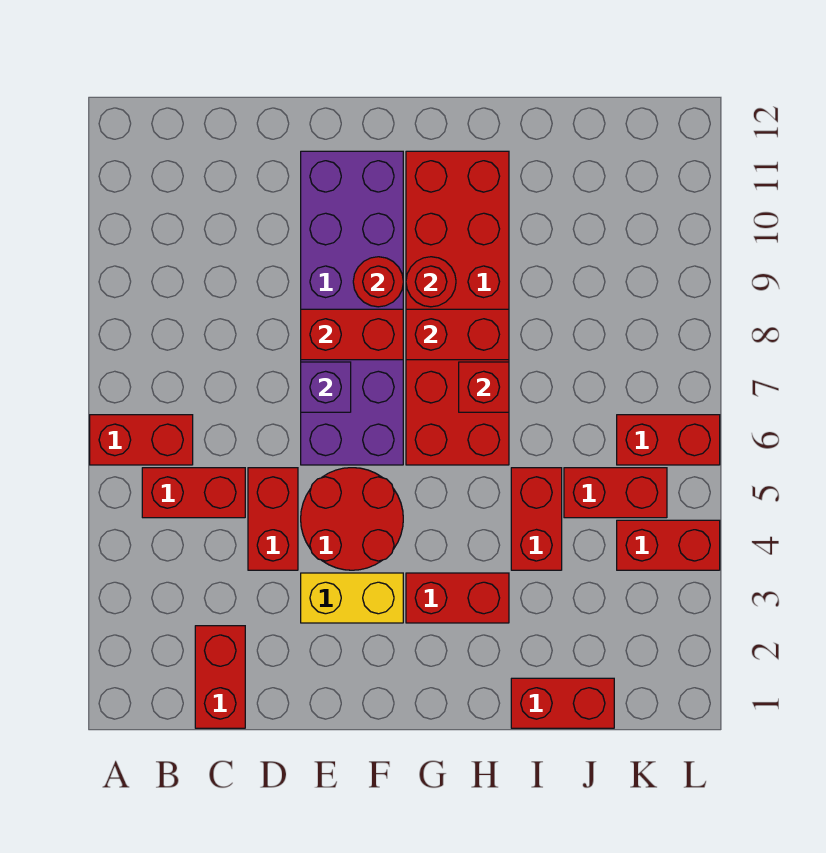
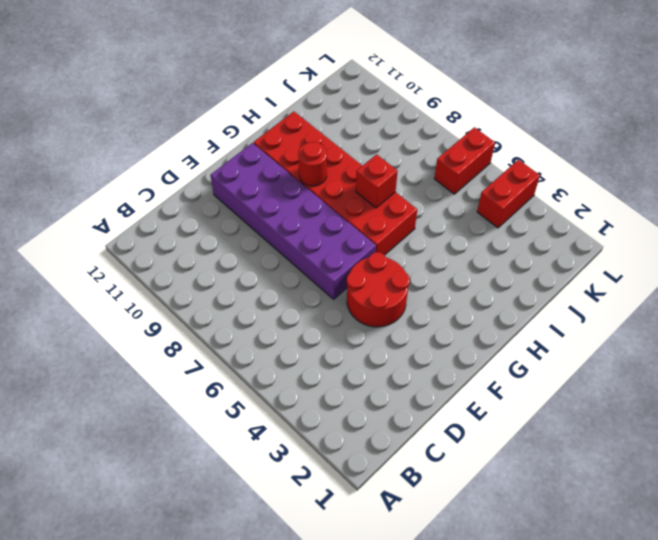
none -> red brick A6:B6 level 1
none -> red brick B5:C5 level 1
none -> red brick C1:C2 level 1

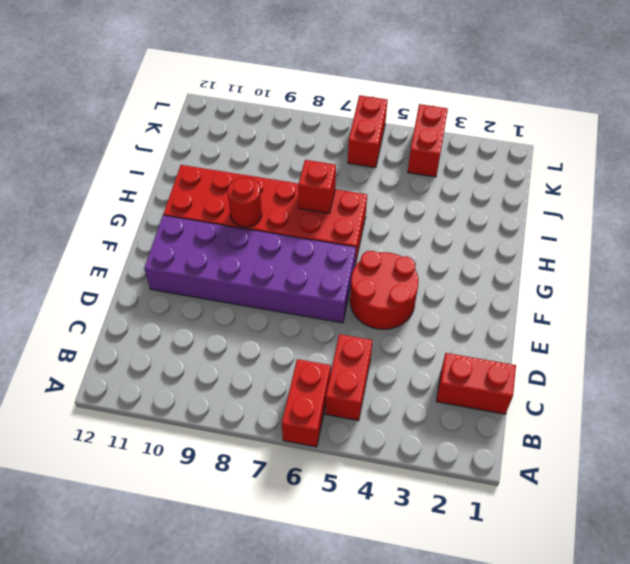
none -> red brick D4:D5 level 1
none -> yellow brick E3:F3 level 1
none -> red brick G3:H3 level 1

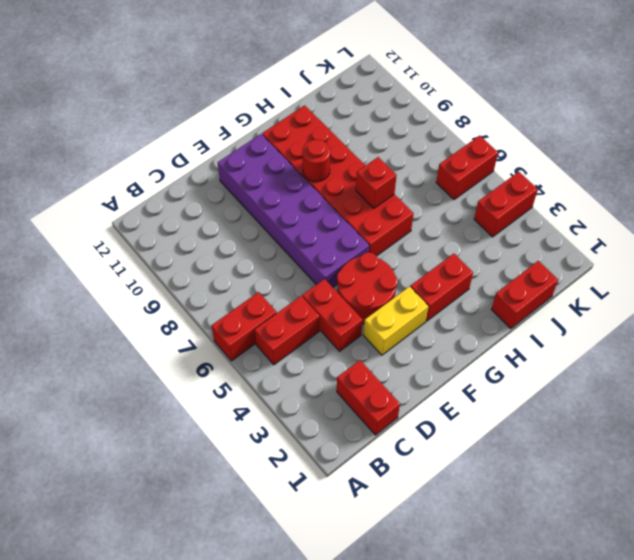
none -> red brick I4:I5 level 1
none -> red brick J5:K5 level 1
none -> purple brick E7 level 2

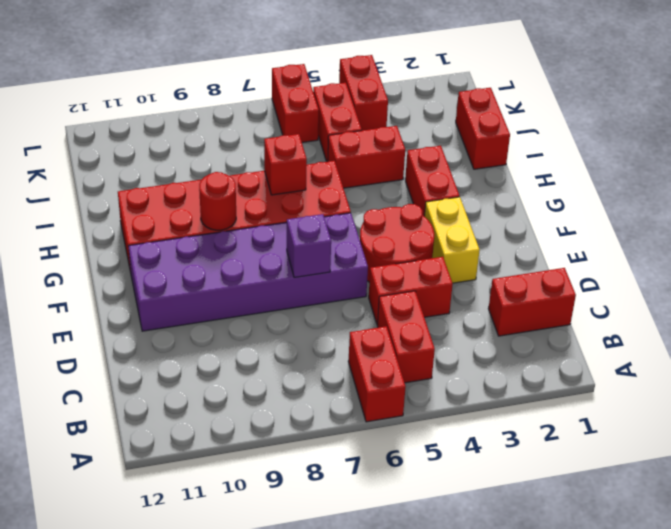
none -> red brick E8:F8 level 2
none -> red round brick F9 level 2
none -> red brick G8:H8 level 2

